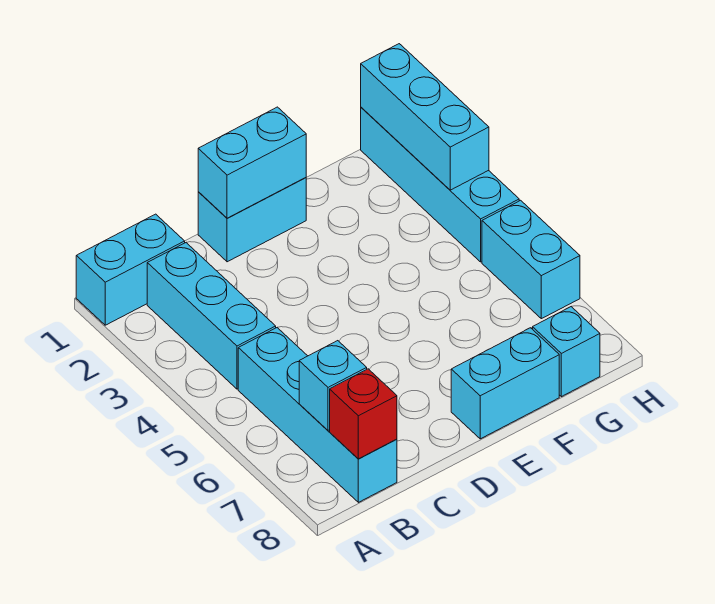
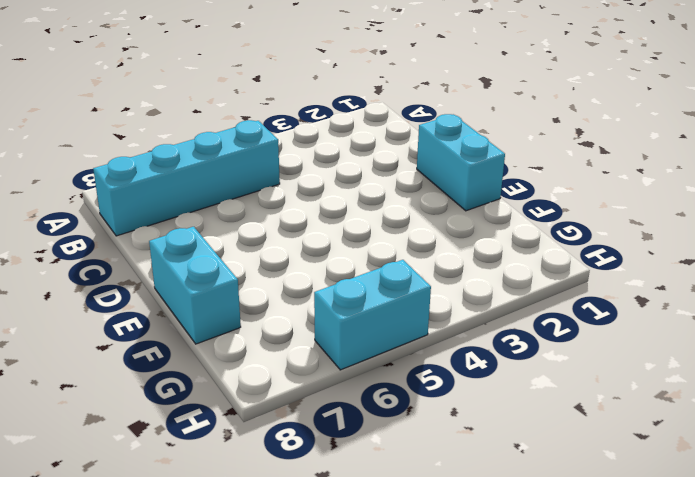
none -> cyan brick A1:B1 level 1
none -> cyan brick B2:B4 level 1
none -> cyan brick G8 level 1

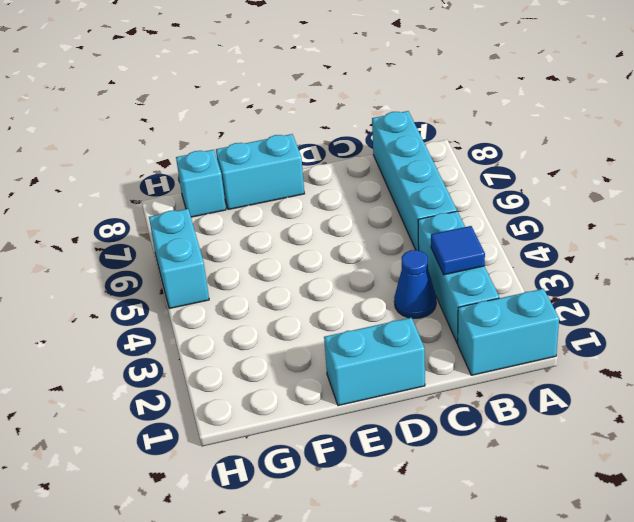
blue tile B3 level 2 -> none
blue cone C3 level 1 -> none
none -> cyan brick H1:H4 level 1
none -> cyan brick B7 level 2
none -> red brick B8 level 2

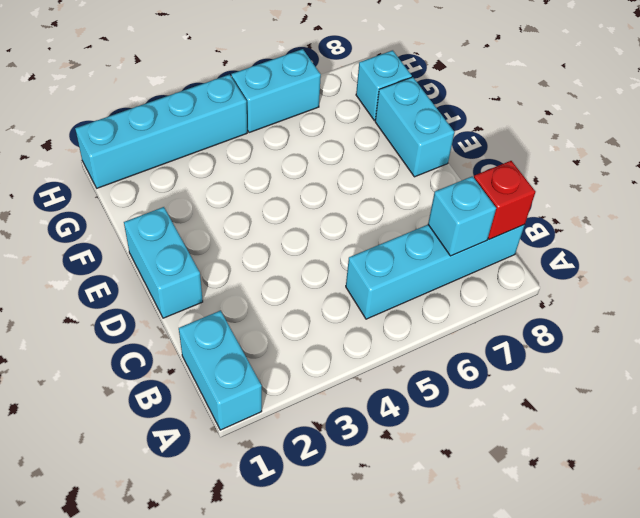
none -> cyan brick B2:B4 level 1
none -> cyan brick D1:E1 level 2
none -> cyan brick H1:H3 level 2

